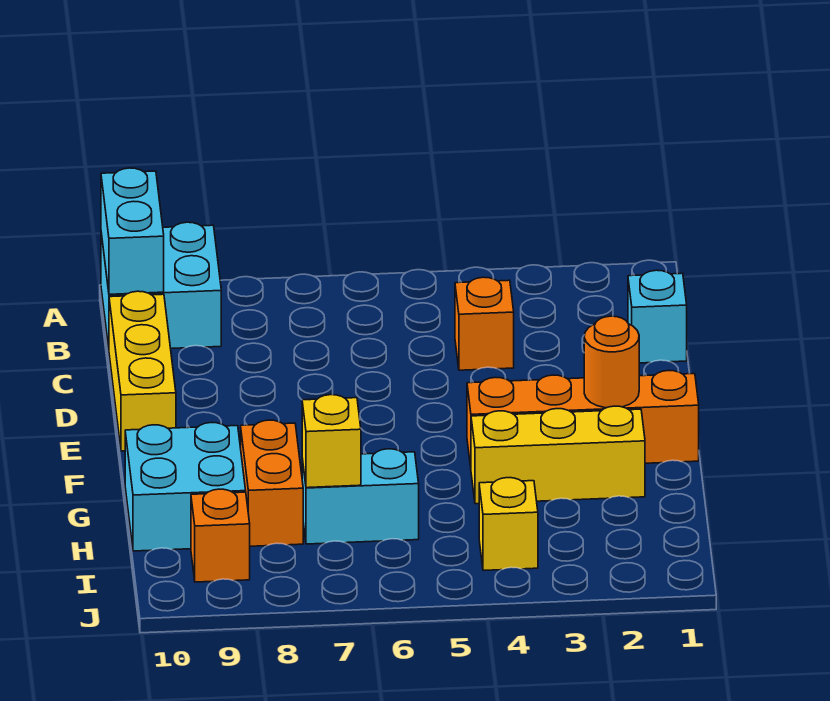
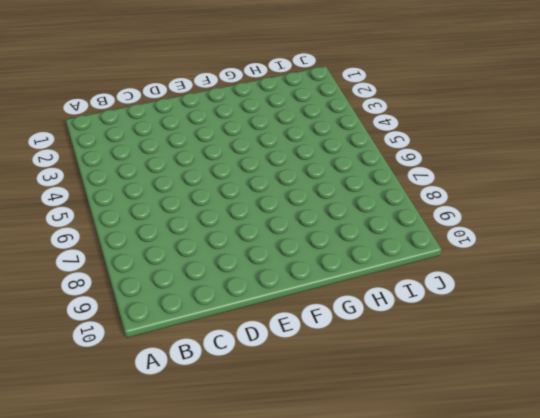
none -> cyan brick A9:B10 level 1
none -> cyan brick C1 level 1
none -> orange brick C4 level 1

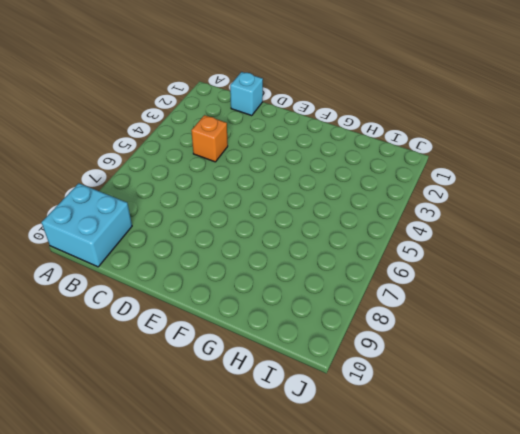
none -> yellow brick C10:E10 level 1
none -> orange brick F1:F4 level 1
none -> yellow brick G2:G4 level 1

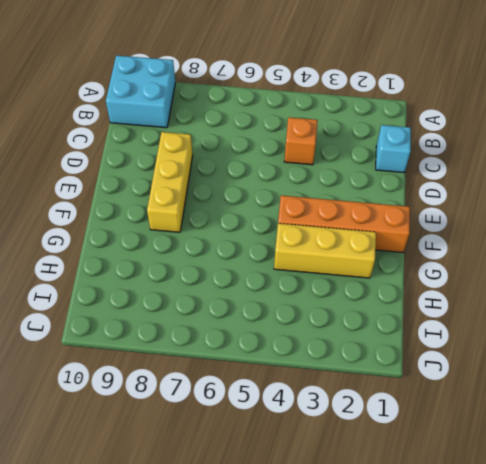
yellow brick D8:F8 level 1 -> yellow brick C10:E10 level 1
none -> orange brick G8:H8 level 1
none -> cyan brick G9:H10 level 1
none -> cyan brick H6:H7 level 1

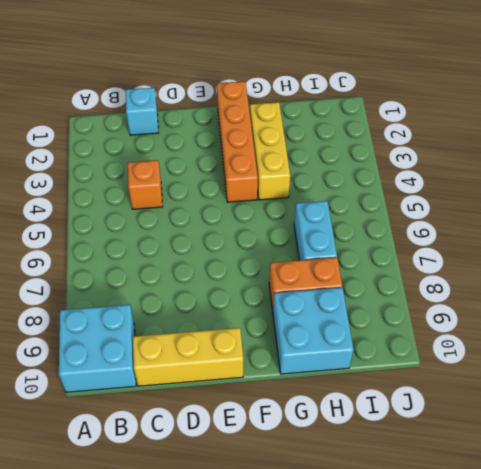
none -> yellow brick I4 level 1
none -> orange brick I9 level 1
none -> cyan brick A10:B10 level 2

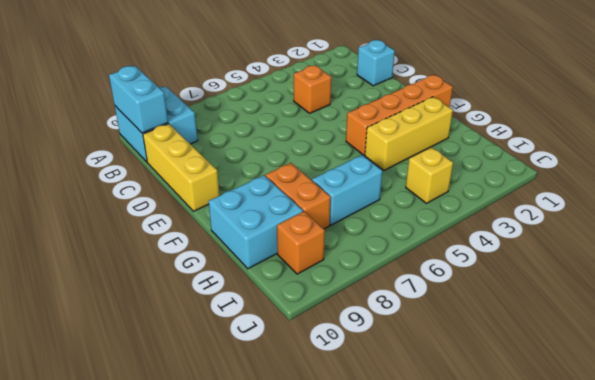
none -> orange round brick F2 level 2
none -> yellow brick H7 level 2

